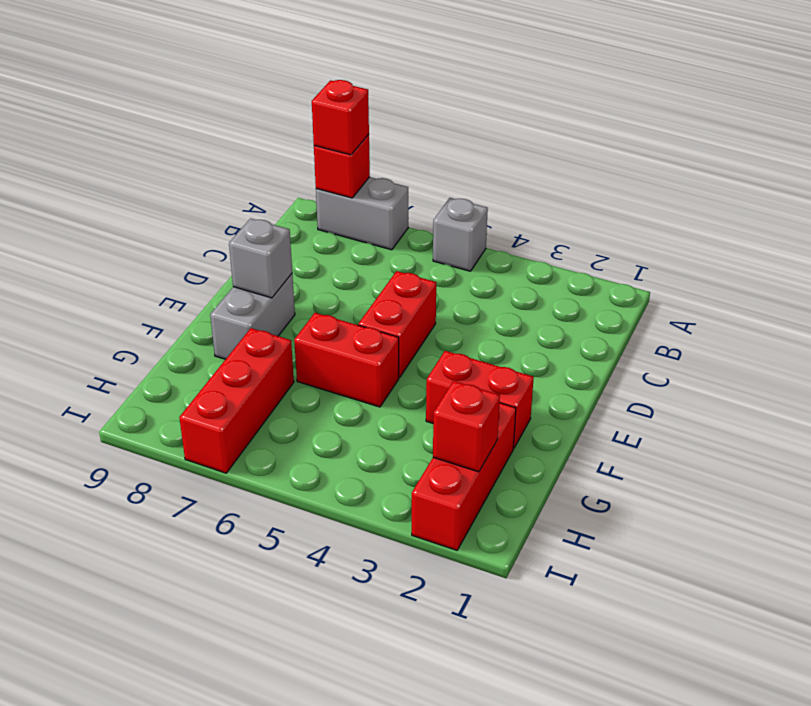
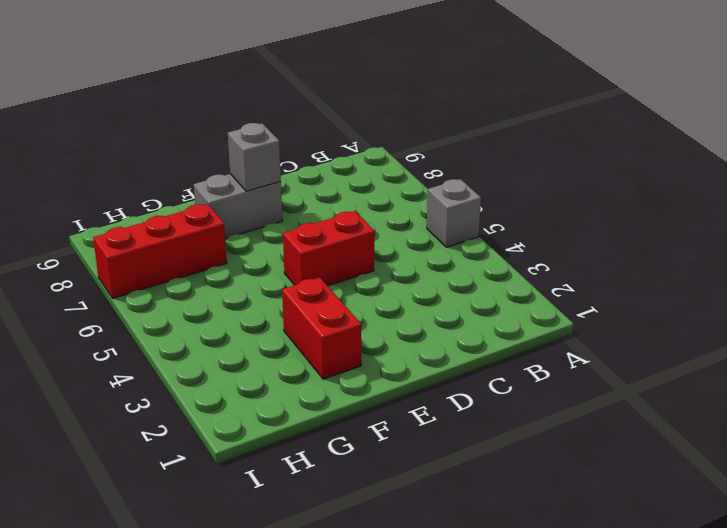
none -> grey brick A7:A8 level 1
none -> red brick F5:F6 level 1
none -> red brick G2:I2 level 1

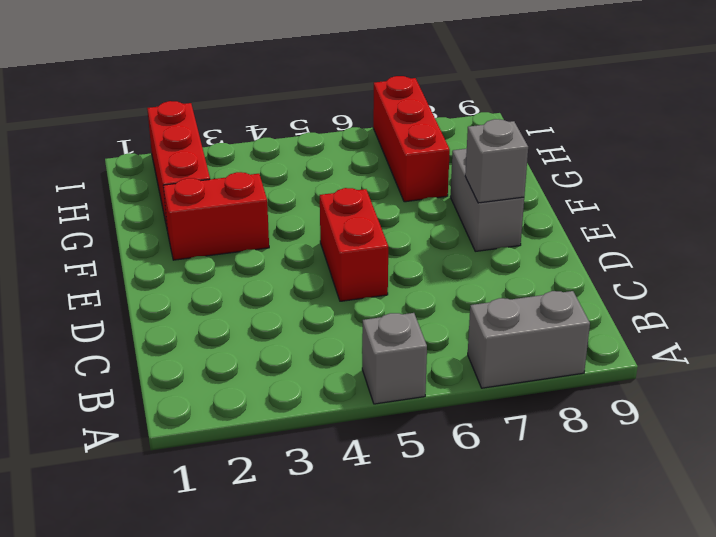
none -> red brick F5:F6 level 1
none -> red brick A8 level 2
none -> red brick H2 level 2

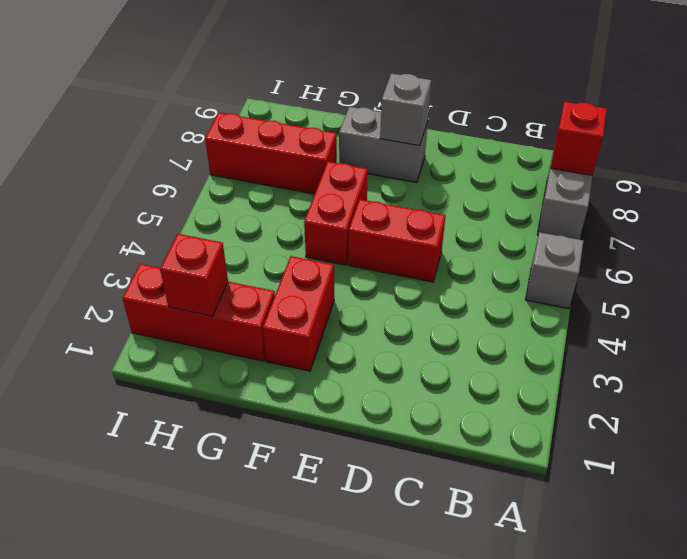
none -> red brick A8 level 3

